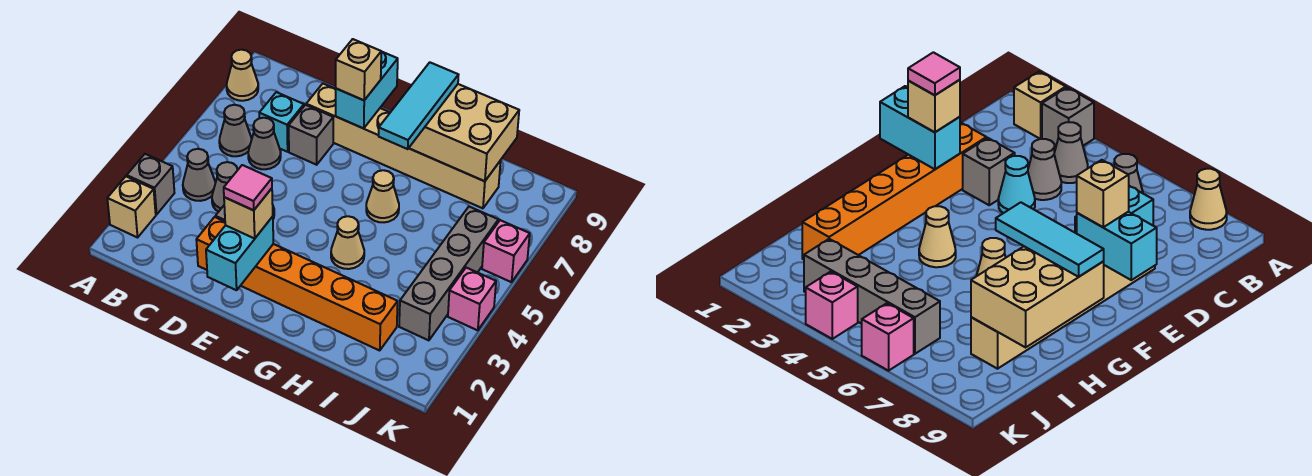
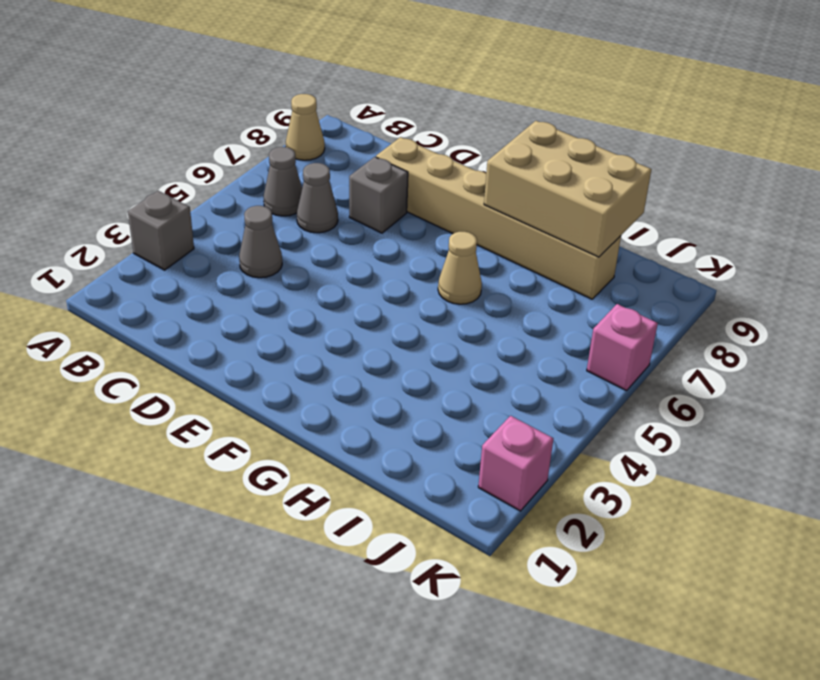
pink brick K2 level 1 -> pink brick K4 level 1
none -> tan brick A2 level 1
none -> grey cone B4 level 1
none -> cyan brick C7 level 1

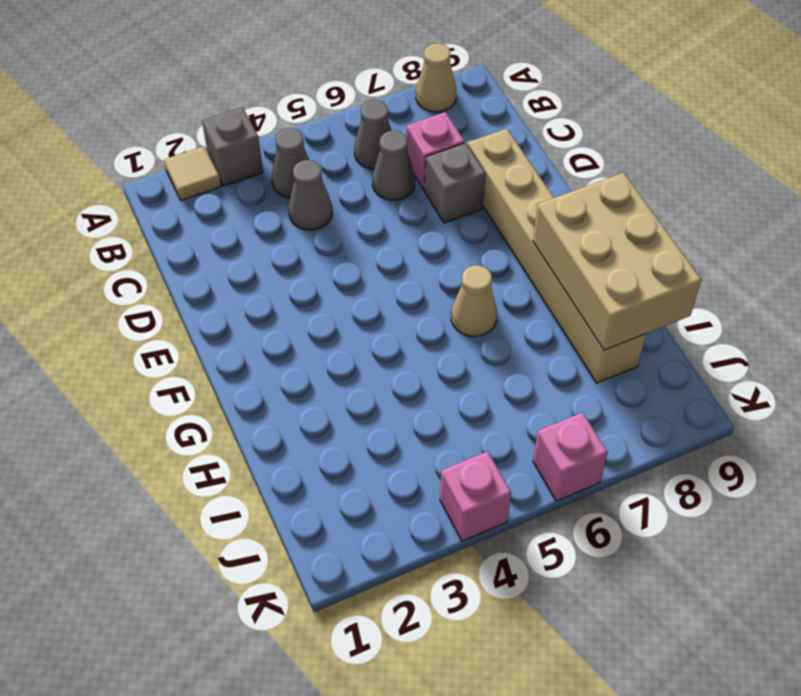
tan tile A2 level 1 -> tan brick A2 level 1
pink brick C7 level 1 -> cyan brick C7 level 1
none -> orange brick D2:I2 level 1
none -> grey brick D3 level 1
none -> cyan cone D4 level 1

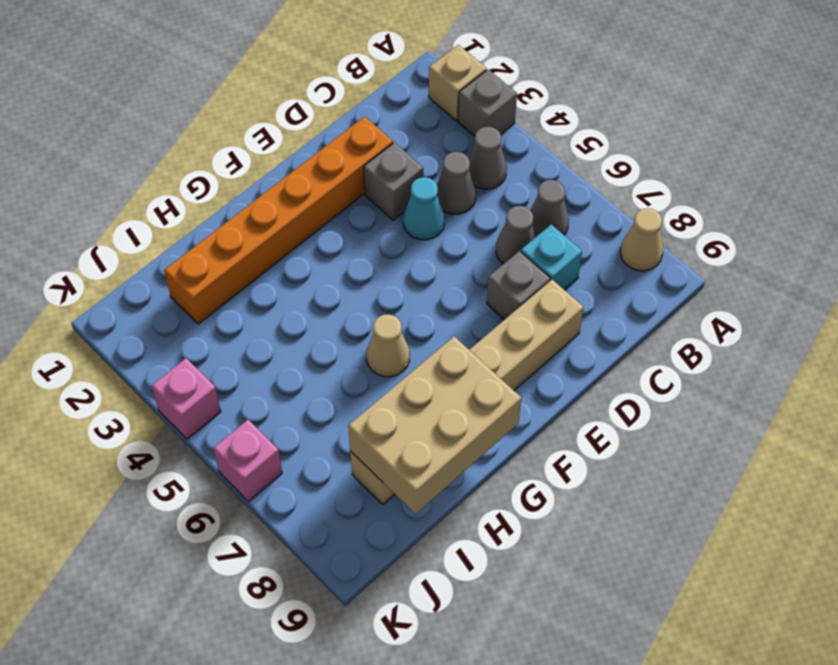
none -> tan cone G4 level 1
none -> grey brick J3:J6 level 1
none -> cyan brick E1:E2 level 2

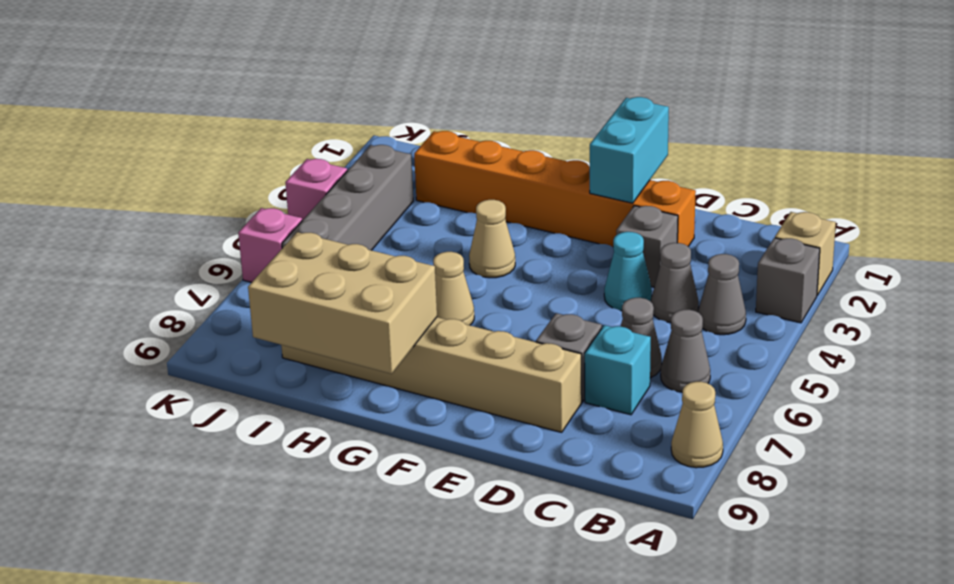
none -> cyan brick E8:E9 level 2
none -> tan brick E2 level 3
none -> tan brick E8 level 3

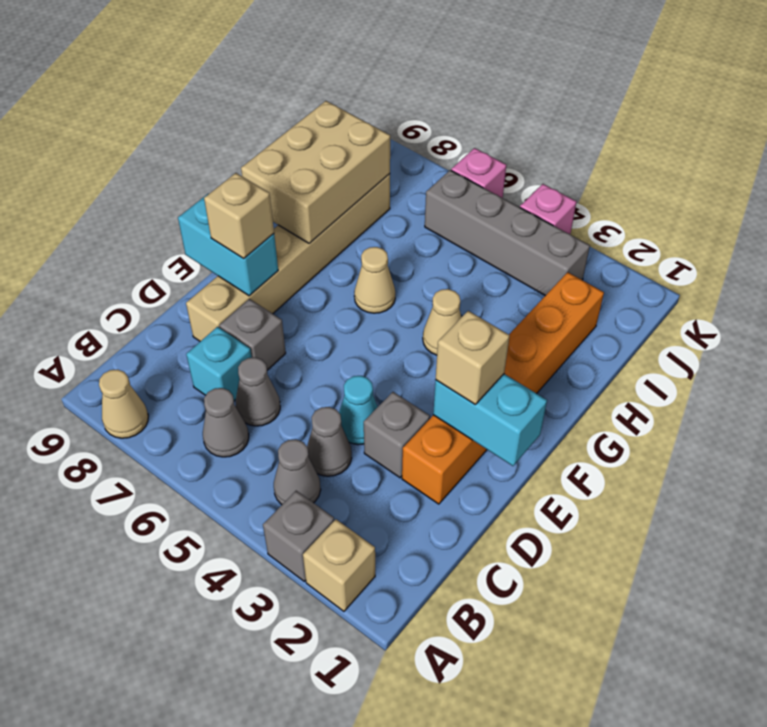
none -> cyan tile G7:G9 level 3
none -> pink tile E2 level 4

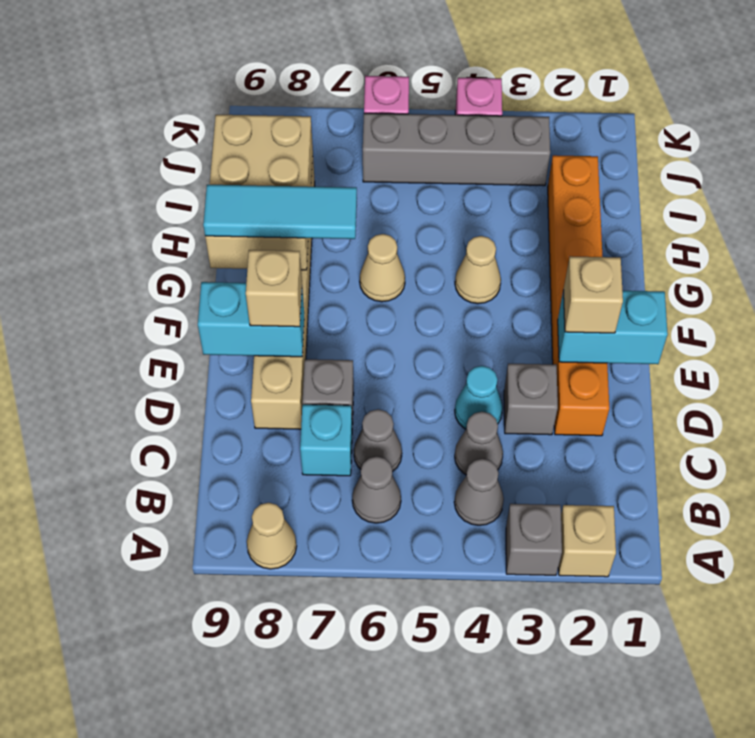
none -> pink tile E2 level 4

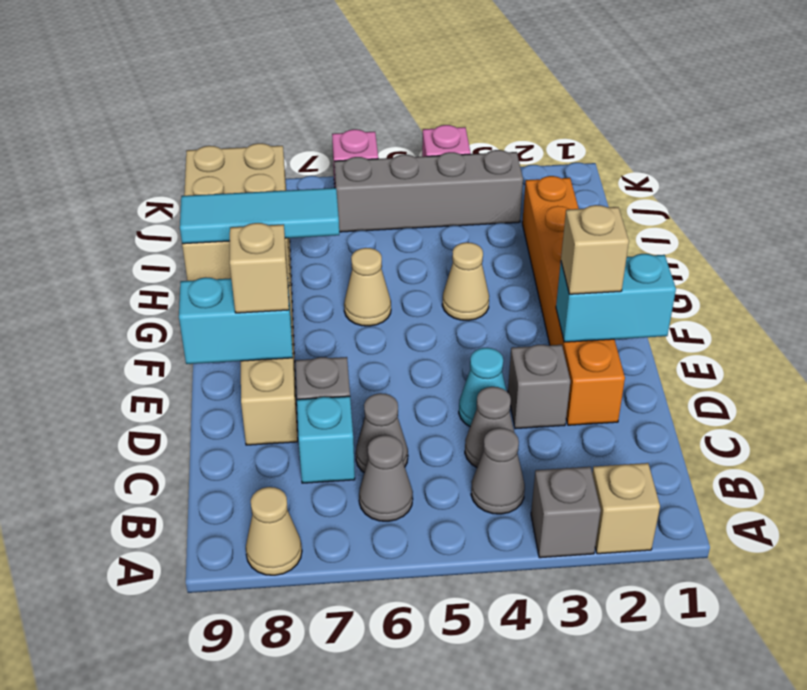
none -> pink tile E2 level 4

